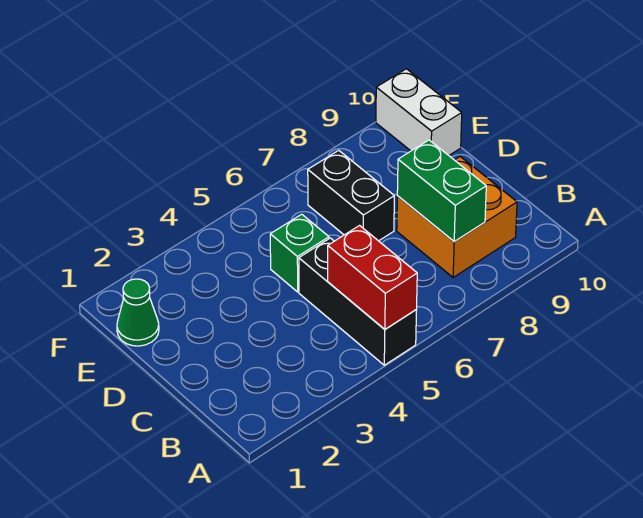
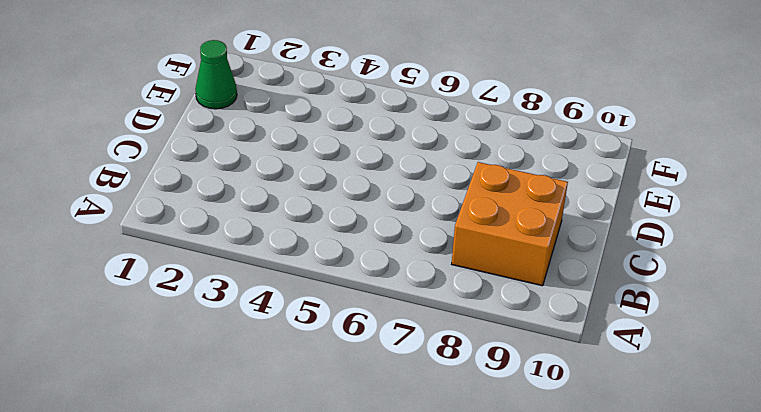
none -> black brick A5:C5 level 1
none -> green brick D5 level 1

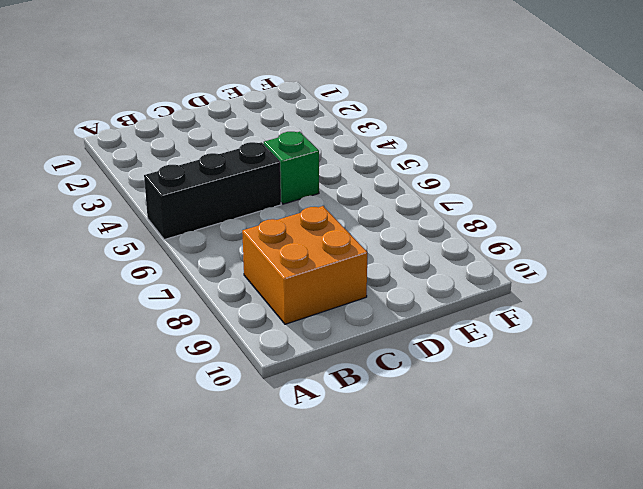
none -> black brick D7:E7 level 1
none -> green cone E1 level 1

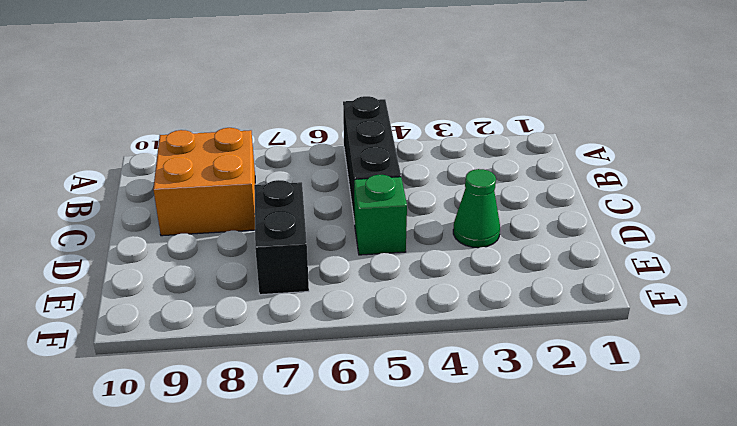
green cone D3 level 1 -> green cone E1 level 1
none -> white brick E10:F10 level 1
none -> red brick A5:B5 level 2

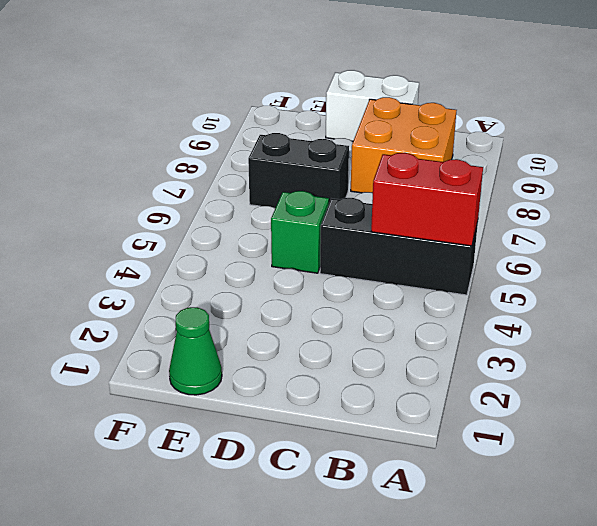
white brick C10:D10 level 1 -> white brick E10:F10 level 1
none -> green brick B8:C8 level 2

